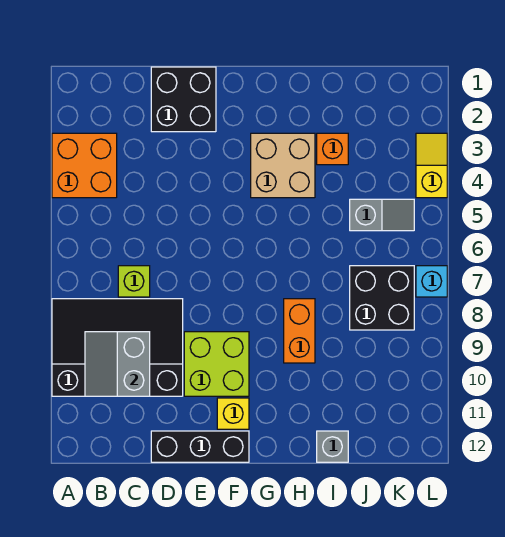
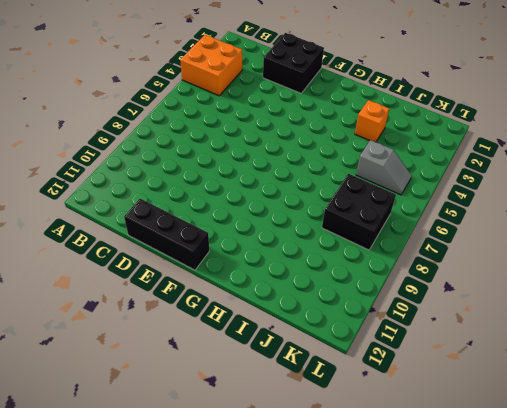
none -> black slope A8:D10 level 1 top 10
none -> lime brick C7 level 1
none -> lime brick E9:F10 level 1

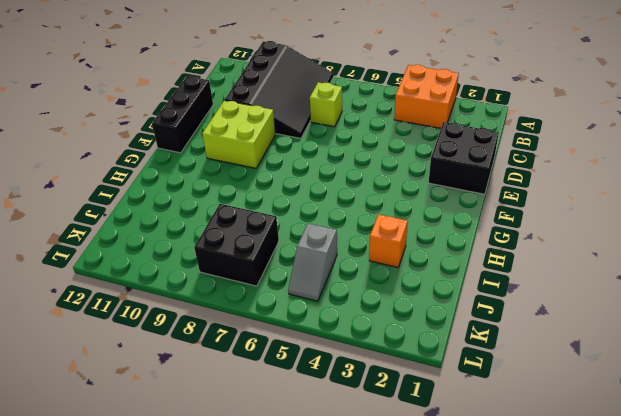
none -> yellow brick F11 level 1
none -> tan brick G3:H4 level 1
none -> orange brick H8:H9 level 1

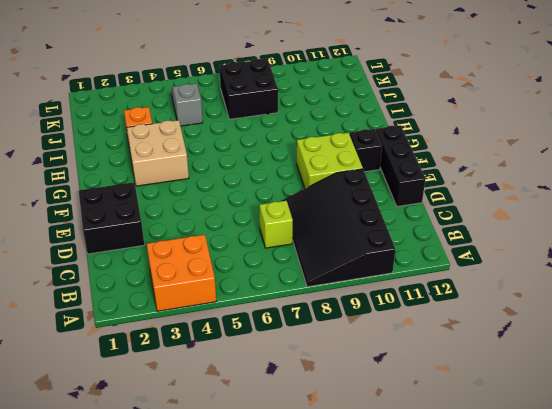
black brick F11 level 1 -> yellow brick F11 level 1
none -> orange brick H8:H9 level 1
none -> grey brick I12 level 1
none -> yellow slope L3:L4 level 1 top 4

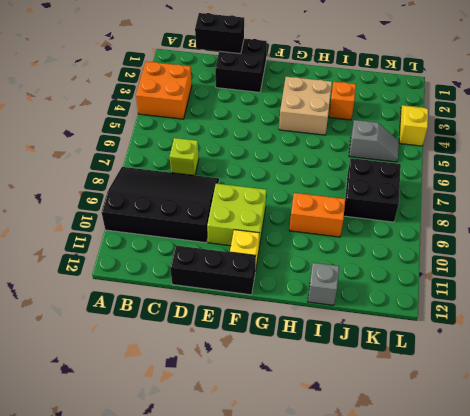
black brick C1:D1 level 2 -> none
orange brick H9:I9 level 1 -> orange brick H8:H9 level 1
none -> cyan brick L7 level 1
none -> grey slope B9:C10 level 2 top C

